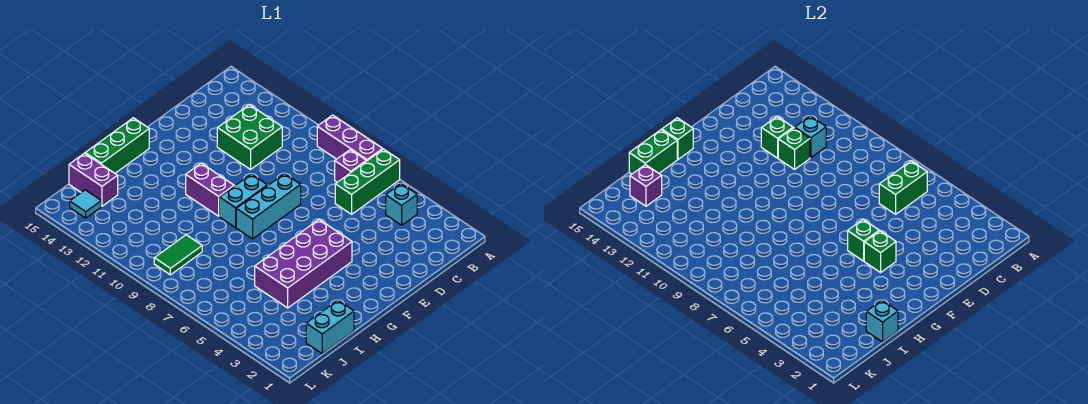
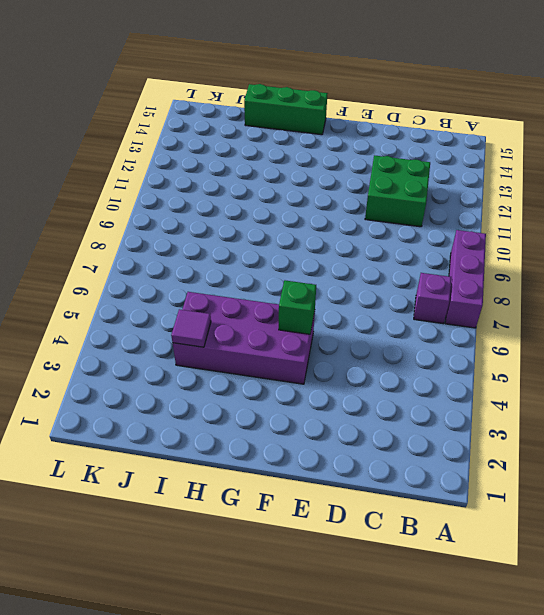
purple tile I4 level 2 -> none
none -> green brick A6:C6 level 1
none -> cyan brick B4 level 1
none -> cyan brick E8:G8 level 1

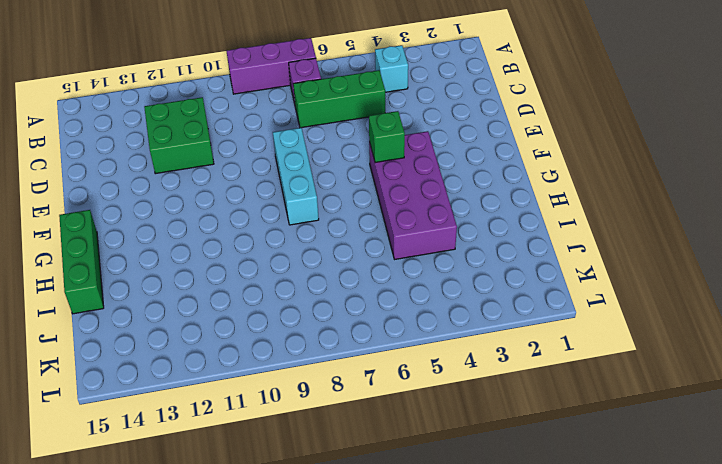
green brick C5:C7 level 1 -> green brick A6:C6 level 1
none -> cyan brick F9:G9 level 1
none -> purple brick G10:G11 level 1
none -> cyan brick I1:J1 level 1

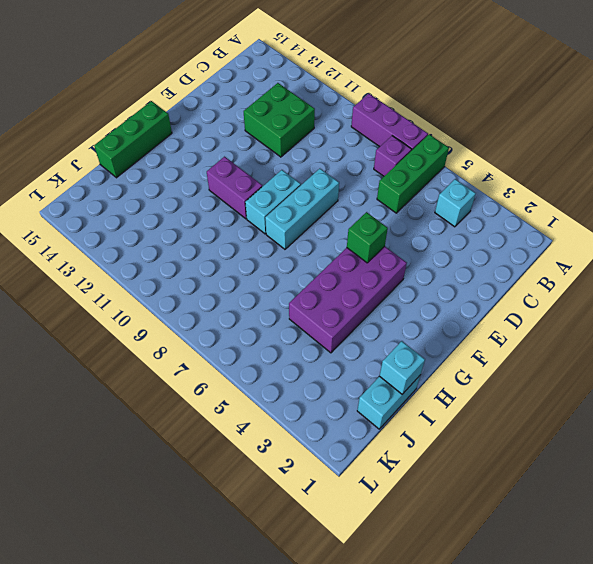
none -> green tile J9:K9 level 1
none -> purple brick J14:J15 level 1
none -> cyan tile K14 level 1

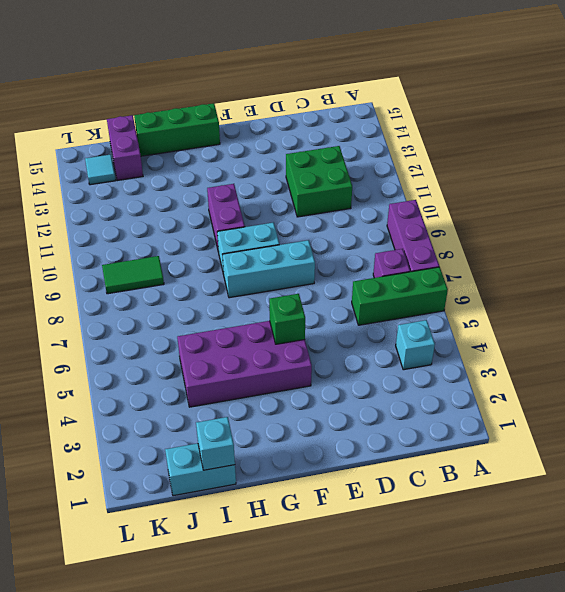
none -> green brick B6:C6 level 2
none -> cyan brick C11 level 2
none -> green brick D11 level 2

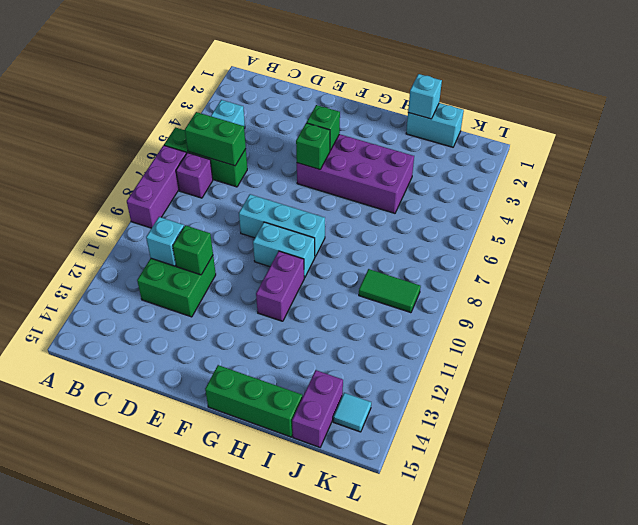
none -> green brick D12 level 2
none -> green brick G15 level 2
none -> green brick H15:I15 level 2

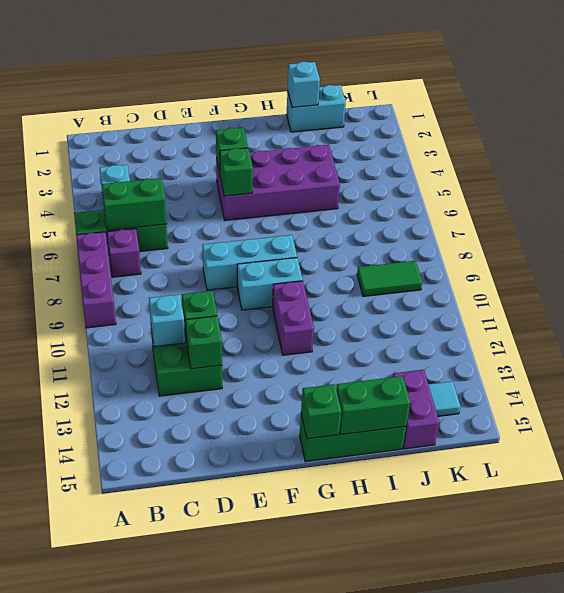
none -> purple brick J14 level 2

